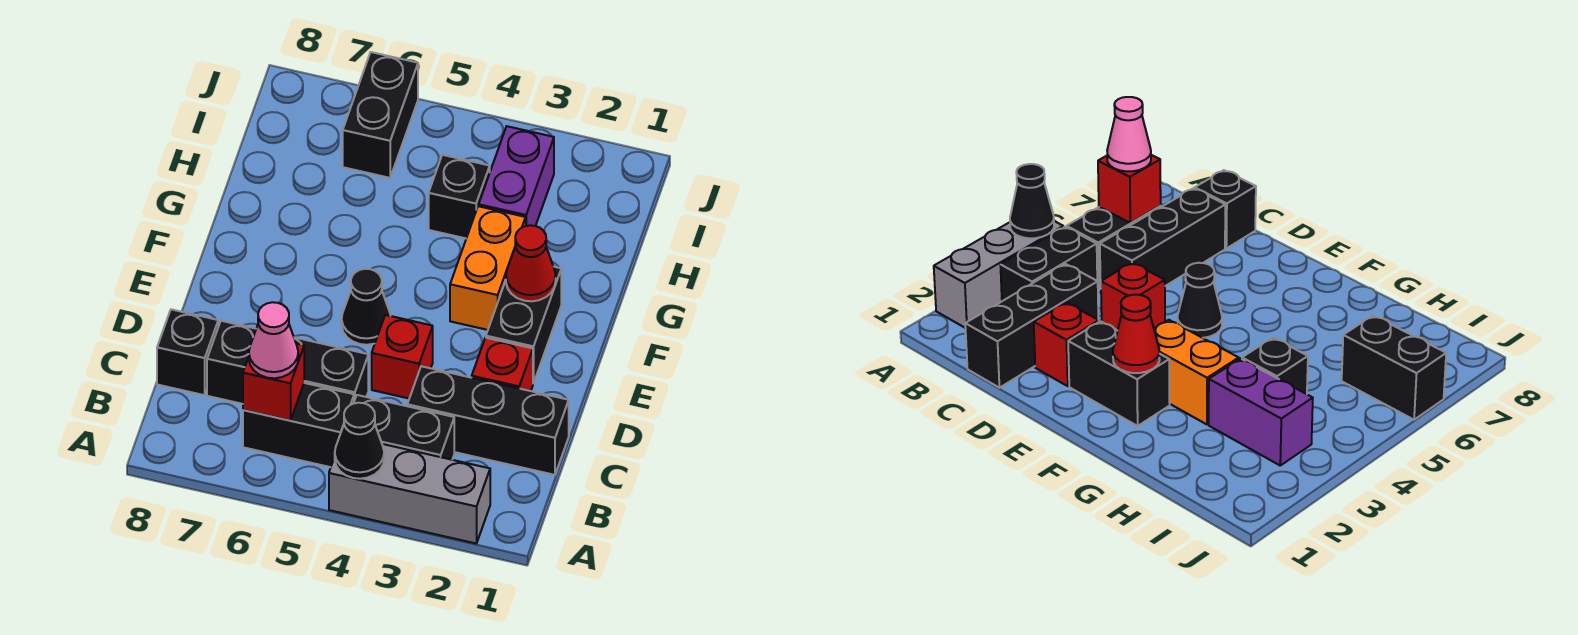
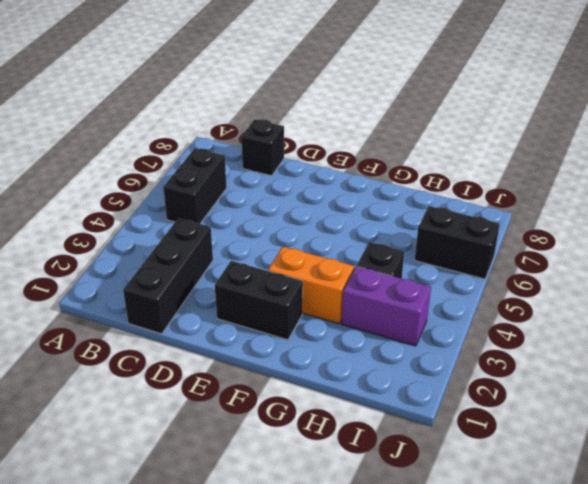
none -> grey brick A2:A4 level 1
none -> black brick B3:B4 level 1
none -> black brick C5:C7 level 1

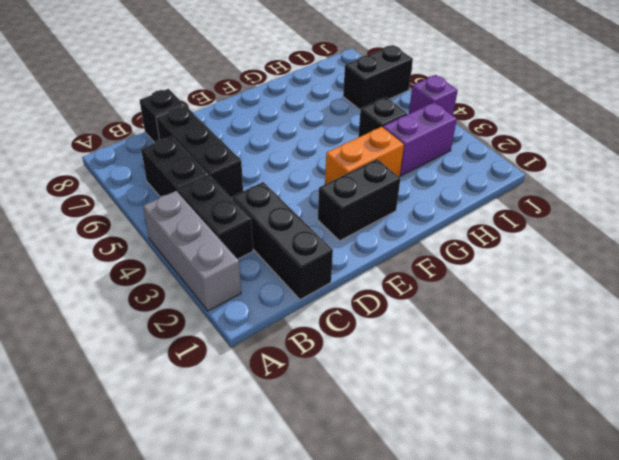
purple brick J4 level 1 -> none
none -> red brick D2 level 1
none -> red brick D4 level 1
none -> black cone E5 level 1

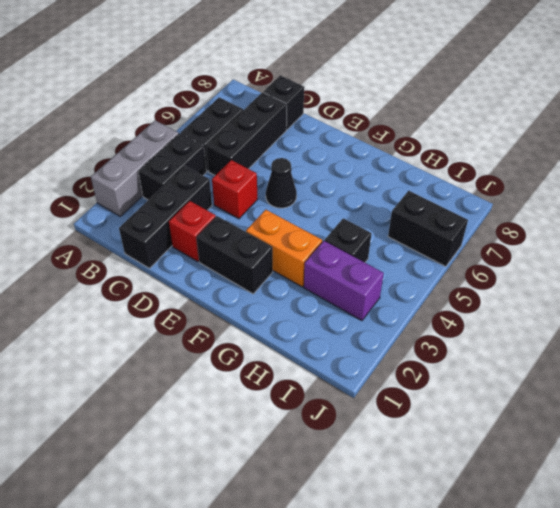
none -> black cone A4 level 2
none -> red brick B6 level 2
none -> red cone F2 level 2

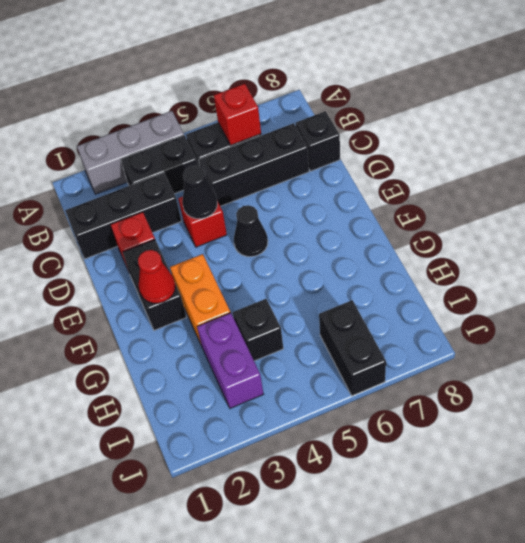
black cone D4 level 2 -> black cone A4 level 2
none -> pink cone B6 level 3

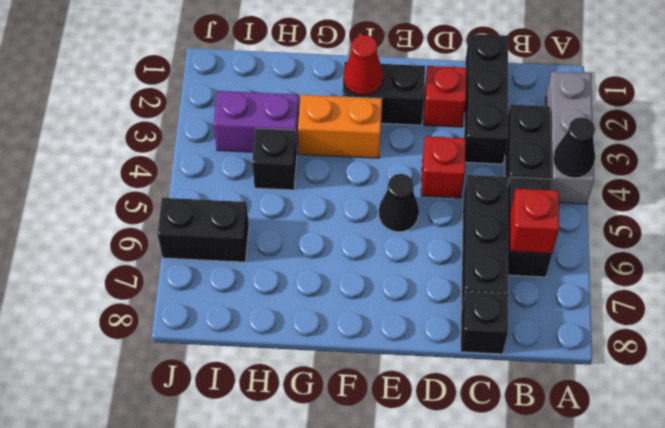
none -> pink cone B6 level 3

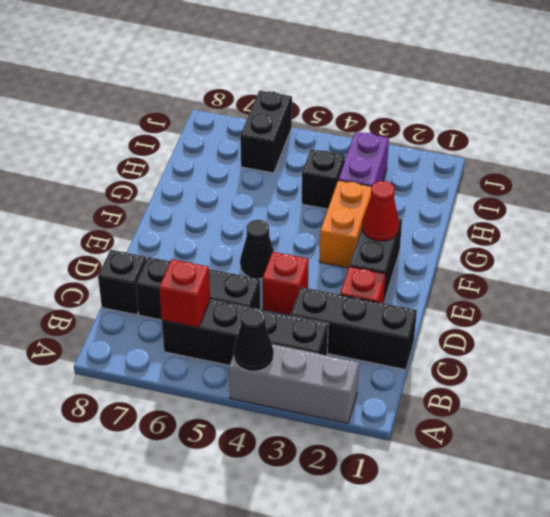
none -> pink cone B6 level 3

